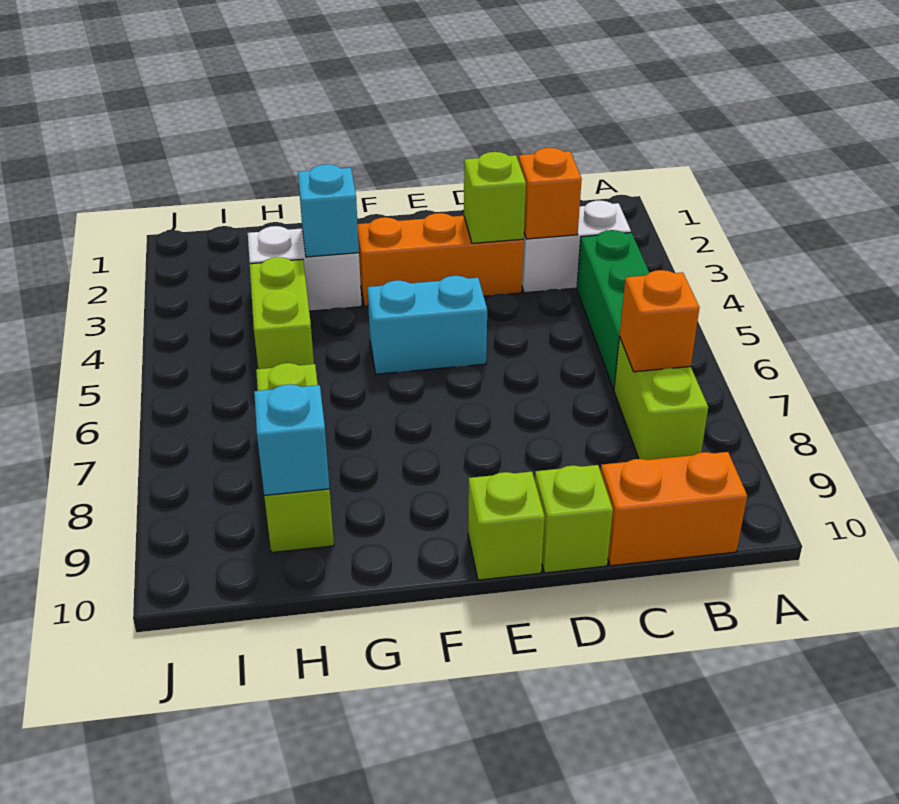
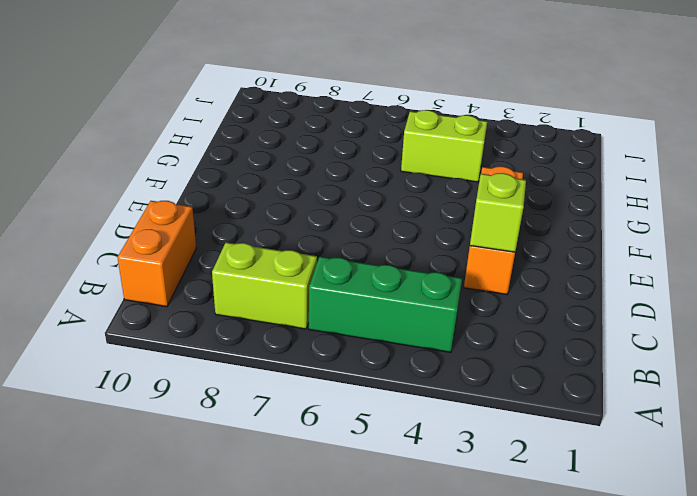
none -> white brick B3:C3 level 1
none -> lime brick D10 level 1
none -> cyan brick E5:F5 level 1

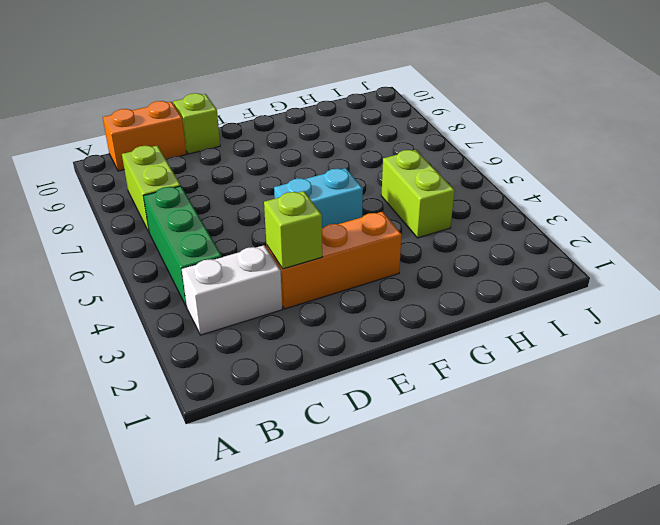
none -> lime brick E10 level 1
none -> white brick G3:H3 level 1
none -> lime brick H7:H9 level 1

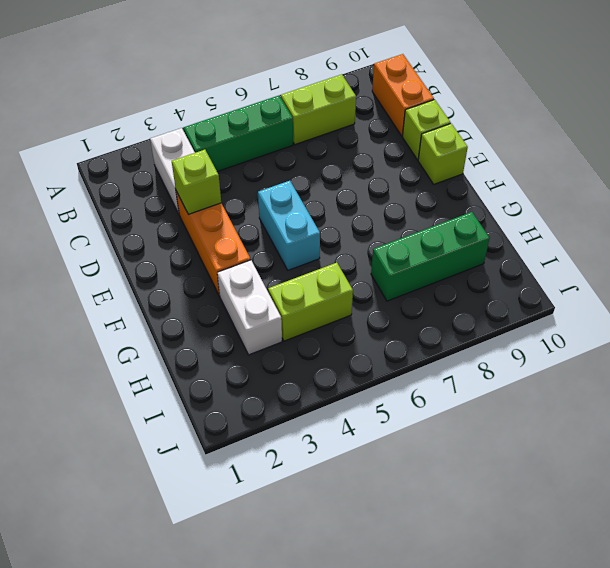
green brick H7:H9 level 1 -> lime brick H7:H9 level 1
none -> orange brick B7 level 2
none -> orange brick C3 level 2
none -> cyan brick G3 level 2

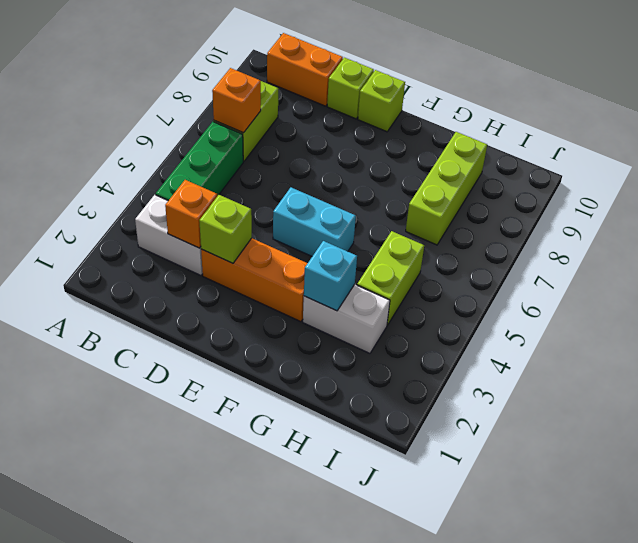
none -> cyan brick H9 level 2

